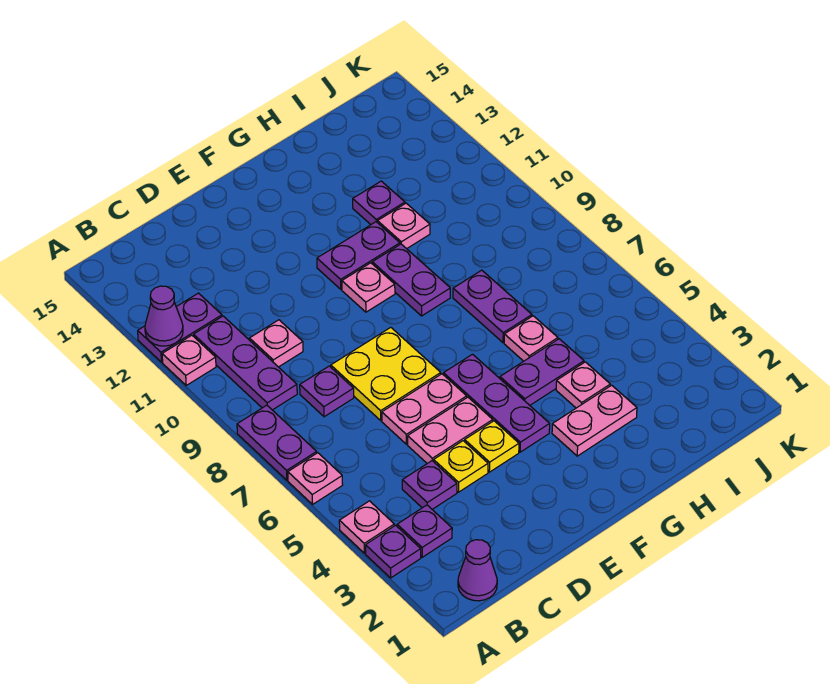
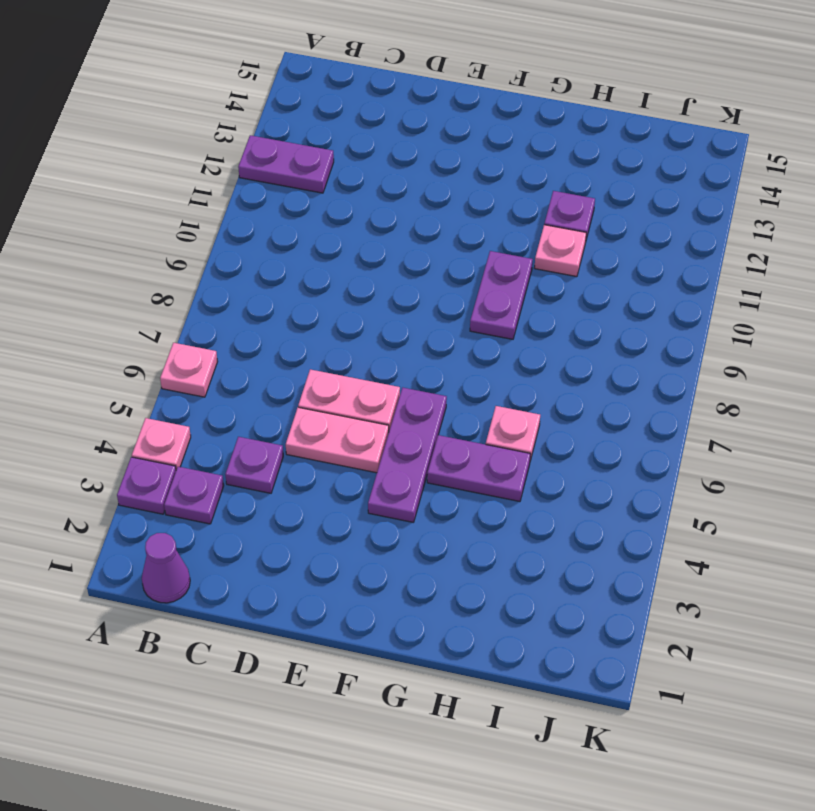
none -> purple plate A7:A8 level 1
none -> pink plate A11 level 1
none -> purple plate B9:B11 level 1

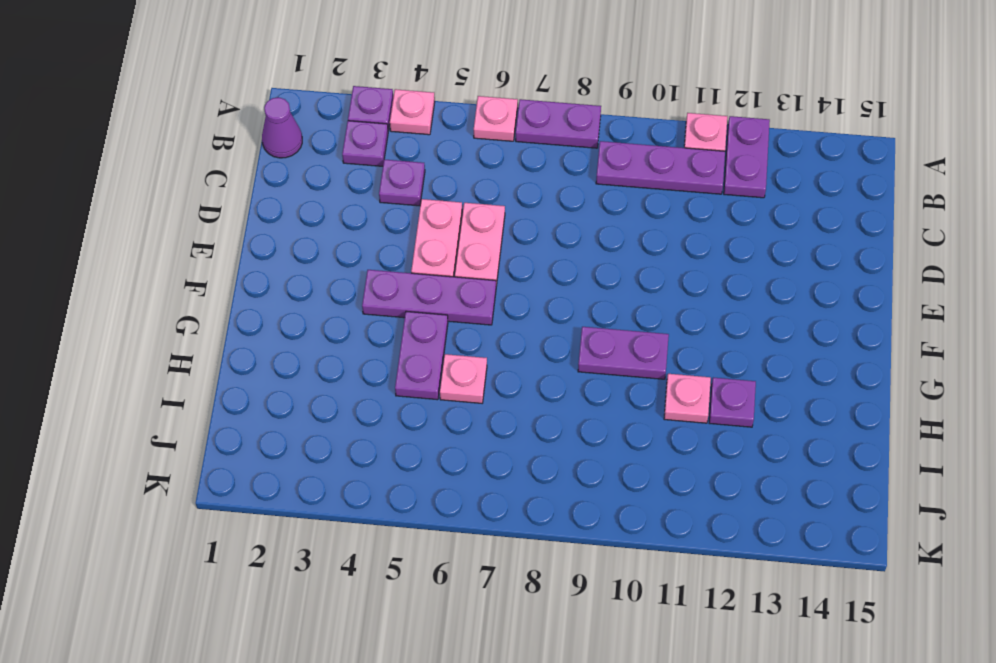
none -> purple plate C8 level 1
none -> pink plate C10 level 1
none -> yellow plate D4 level 1

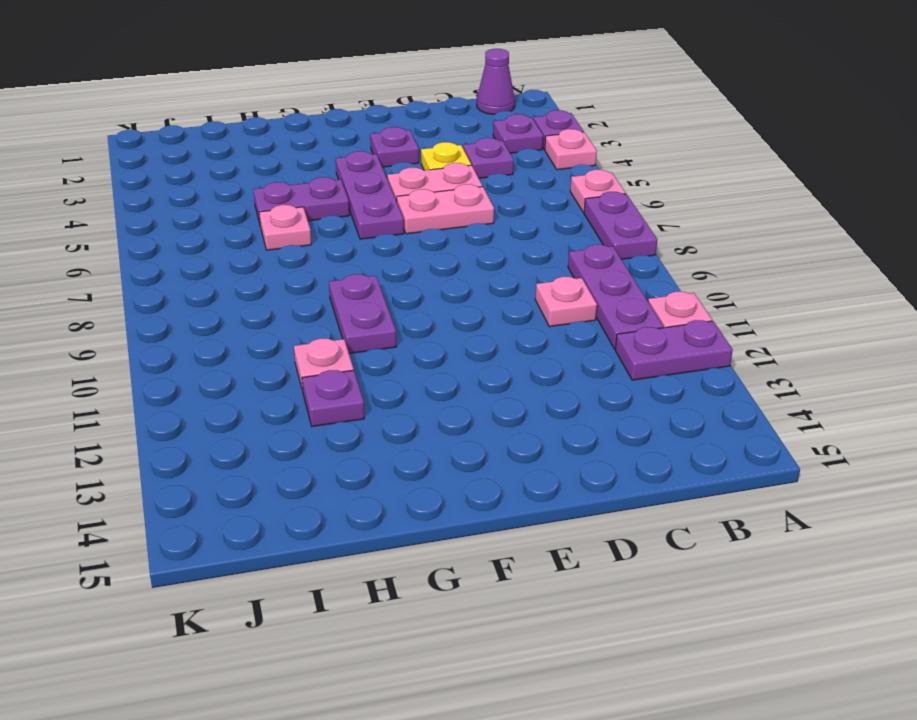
purple plate E3 level 1 -> purple plate C8 level 1
none -> yellow plate D7:E8 level 1
none -> yellow plate E4 level 1
none -> pink plate F10 level 1

